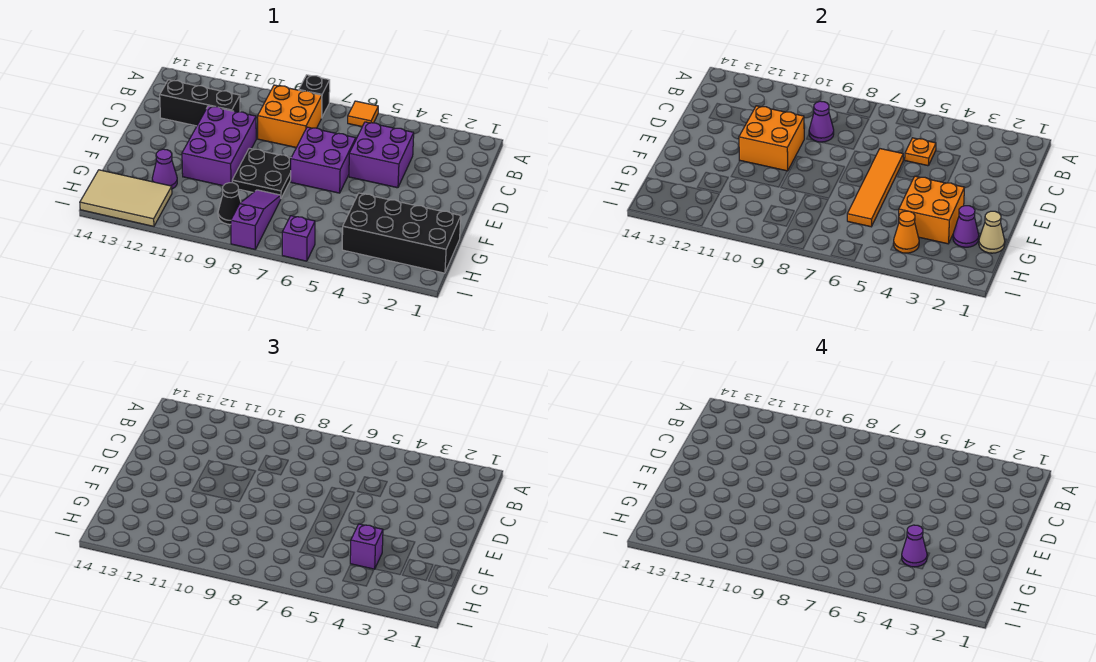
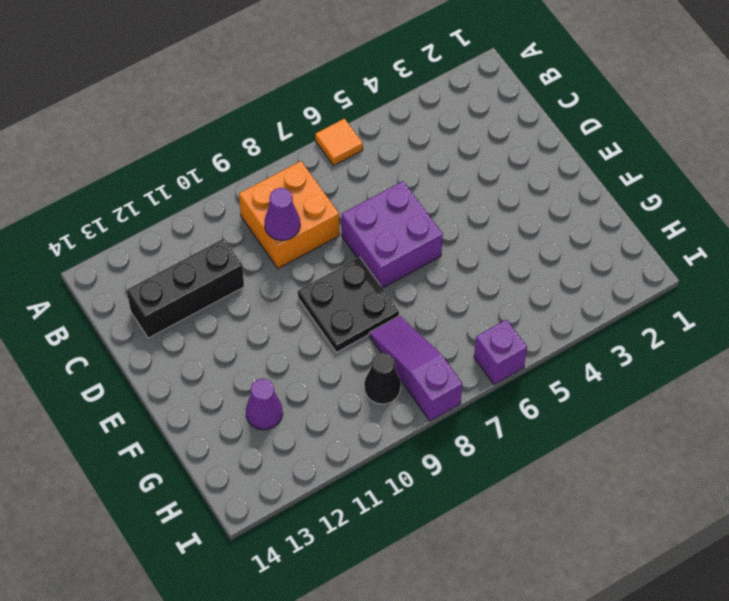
none -> black brick A8 level 1
none -> purple brick C4:D5 level 1
none -> purple brick D10:F11 level 1

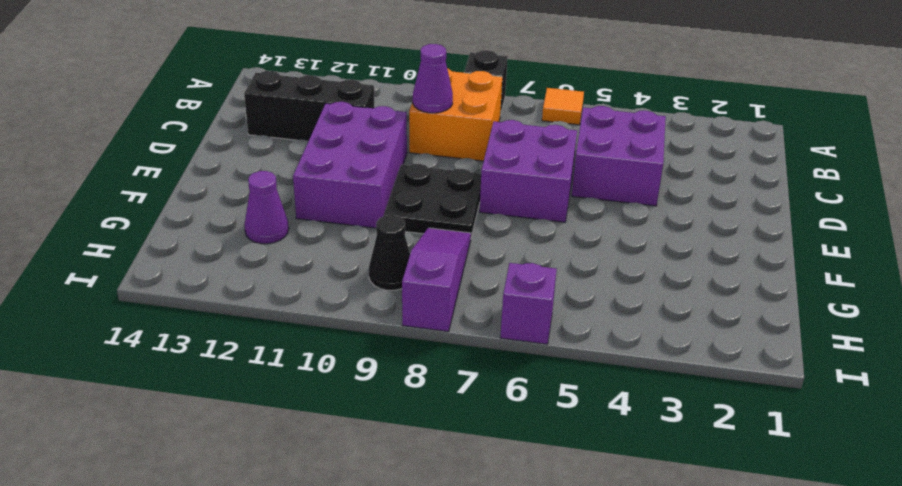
none -> black brick G1:H4 level 1
none -> tan tile H12:I14 level 1
none -> orange plate C5 level 2

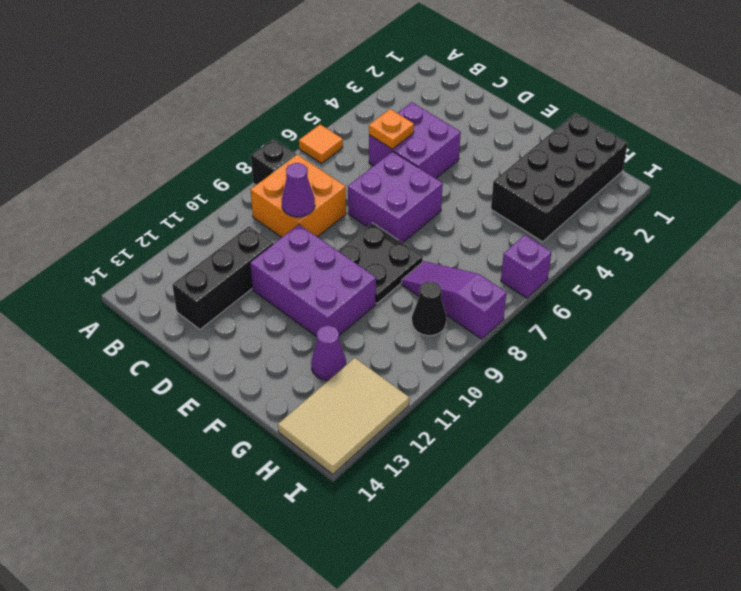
none -> orange tile D6:G6 level 2
none -> orange brick D10:E11 level 2
none -> orange brick F3:G4 level 2

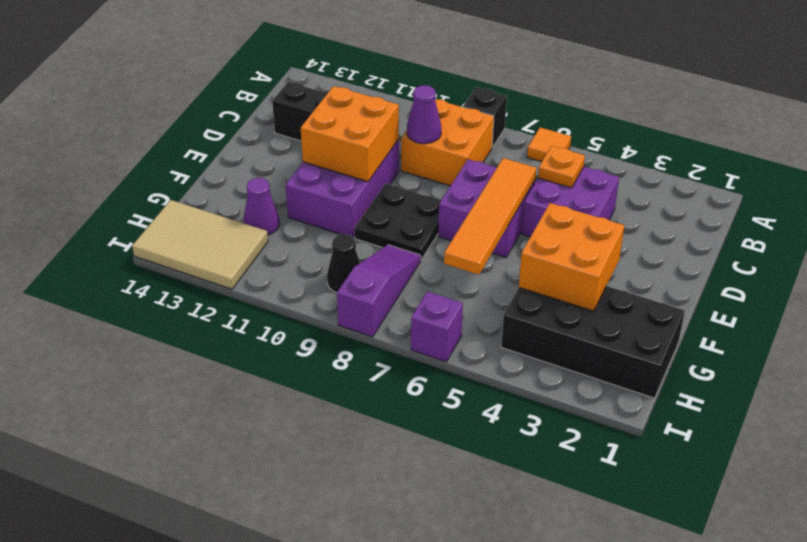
none -> tan cone G1 level 2
none -> purple cone G2 level 2
none -> orange cone H4 level 2

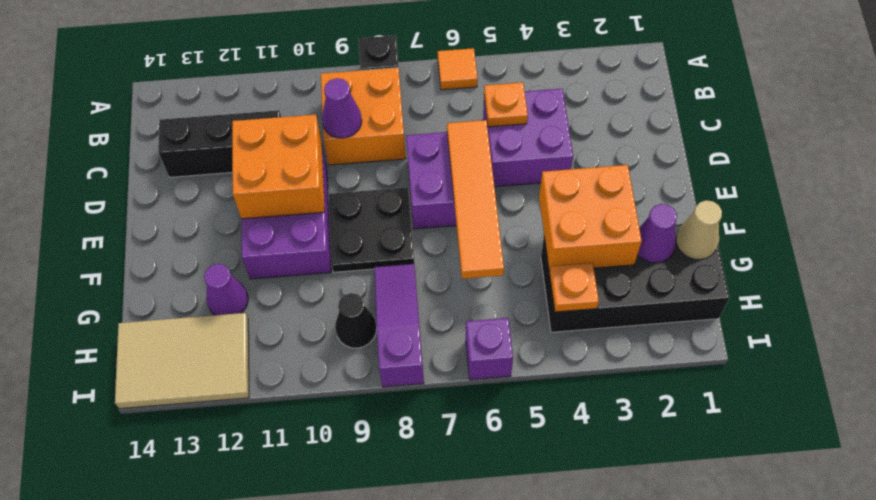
orange plate H4 level 2 -> orange cone H4 level 2
none -> purple brick G4 level 3
none -> purple cone G4 level 4

